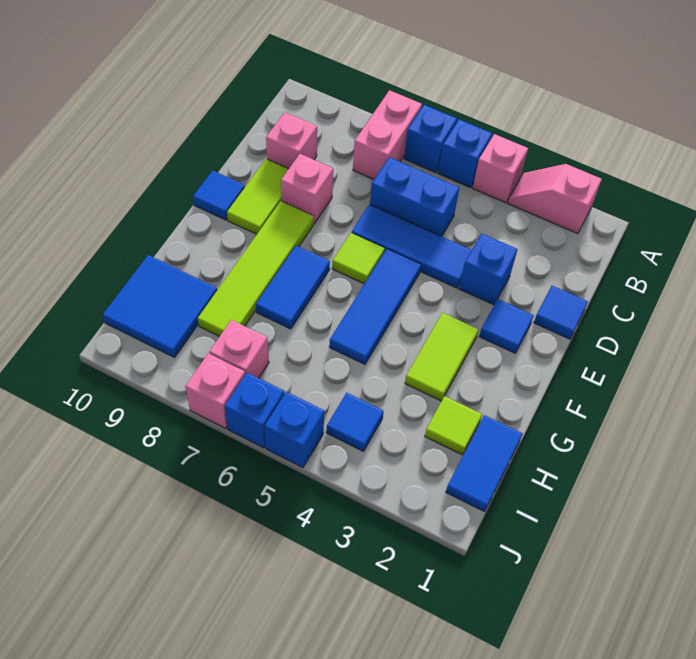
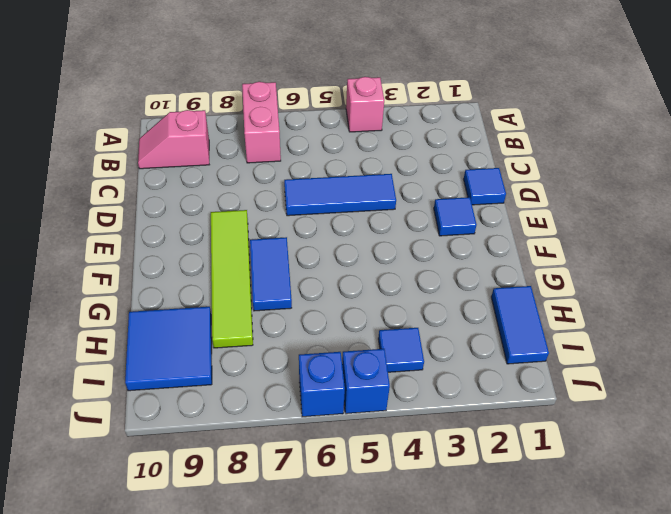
pink slope B9:B10 level 1 top 9 -> pink slope A2:A3 level 1 top 2
none -> blue brick A5 level 1
none -> blue brick A6 level 1
none -> blue brick C5:C6 level 1

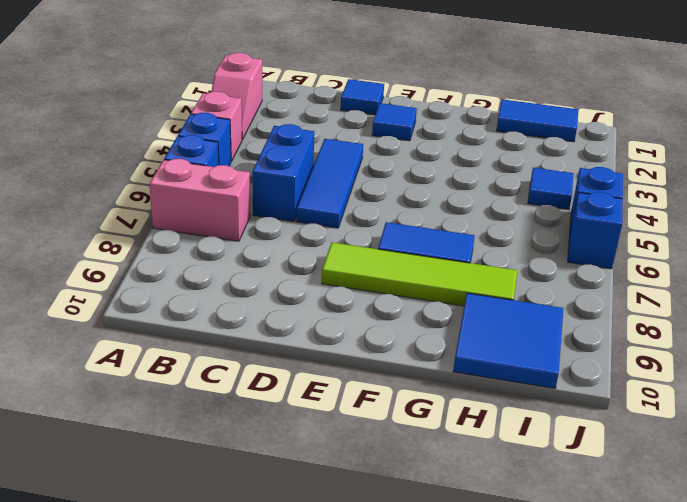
none -> pink brick C9 level 1
none -> blue brick D3 level 1
none -> pink brick D8 level 1

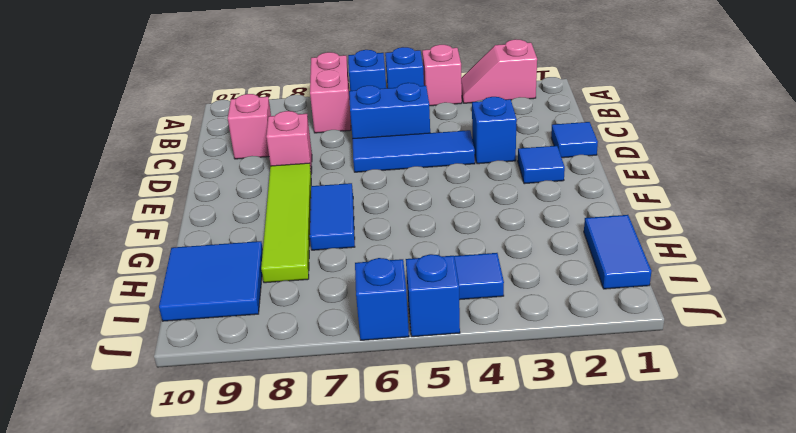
none -> lime tile D9:E9 level 1
none -> blue tile E5:G5 level 1
none -> lime tile E6 level 1

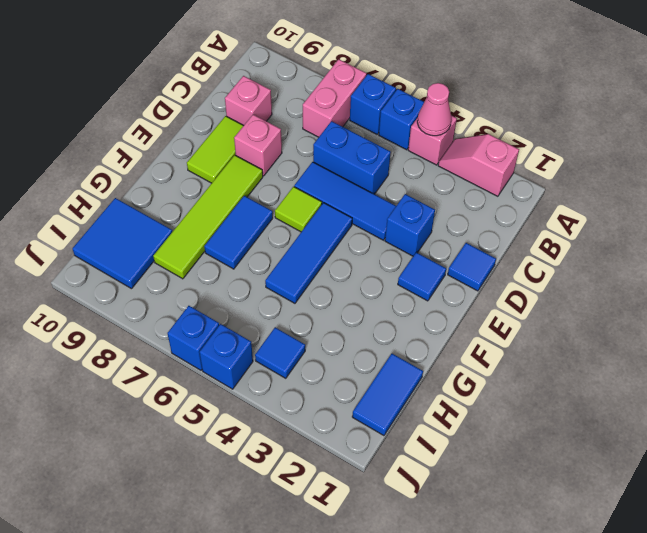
pink cone A4 level 2 -> none
none -> blue tile E10 level 1
none -> lime tile F3:G3 level 1
none -> lime tile H2 level 1

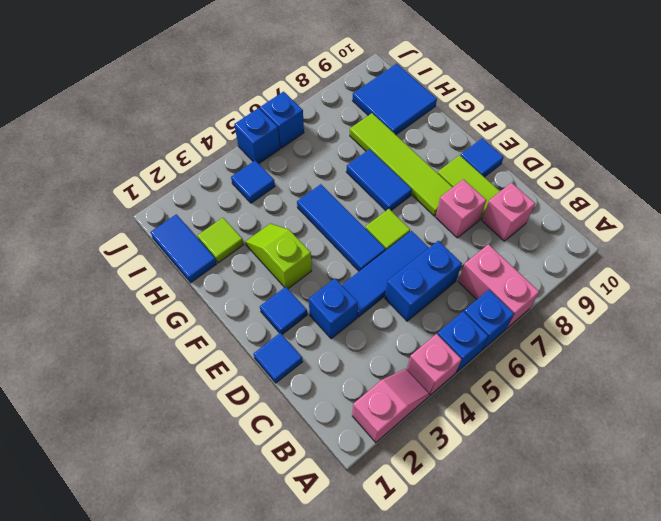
lime slope F3:G3 level 1 top F -> lime tile F3:G3 level 1
none -> pink brick I7 level 1
none -> pink brick J7 level 1

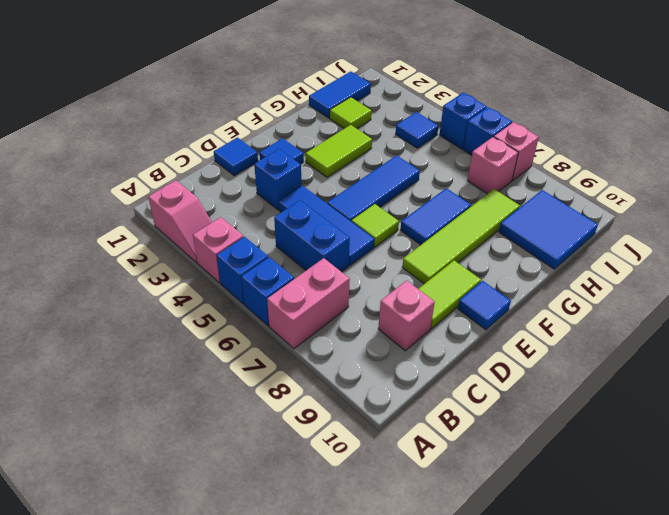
none -> pink brick D8 level 1

